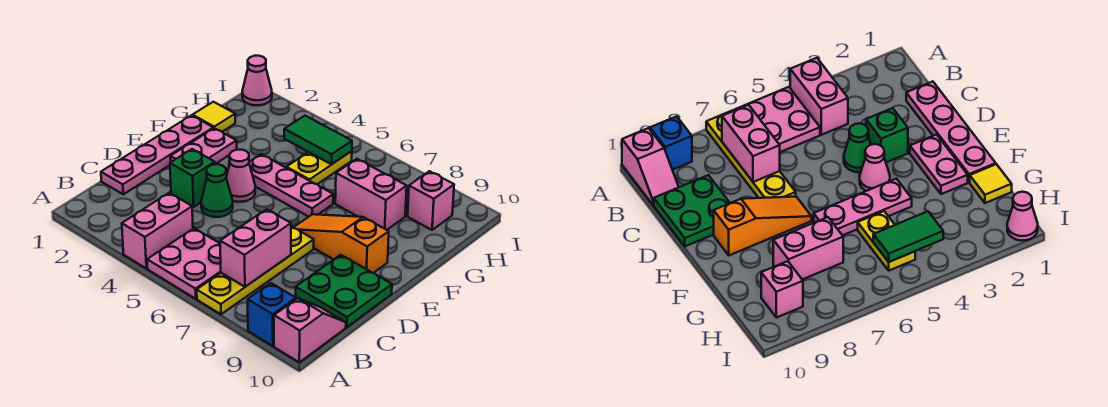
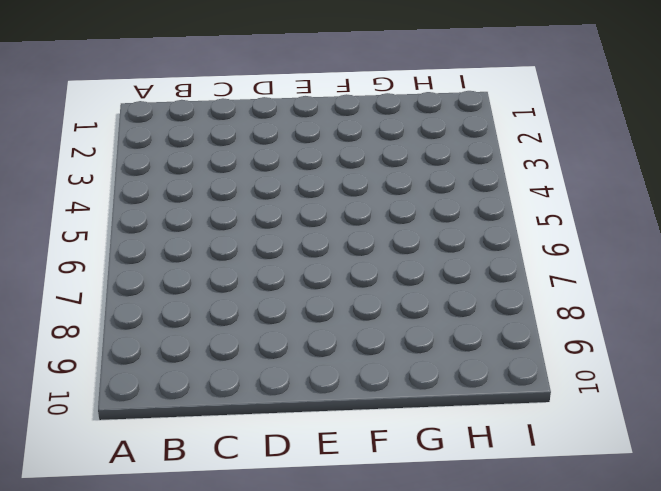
none -> pink brick A4:B4 level 1
none -> pink plate A5:B6 level 1
none -> yellow plate A7:D7 level 1

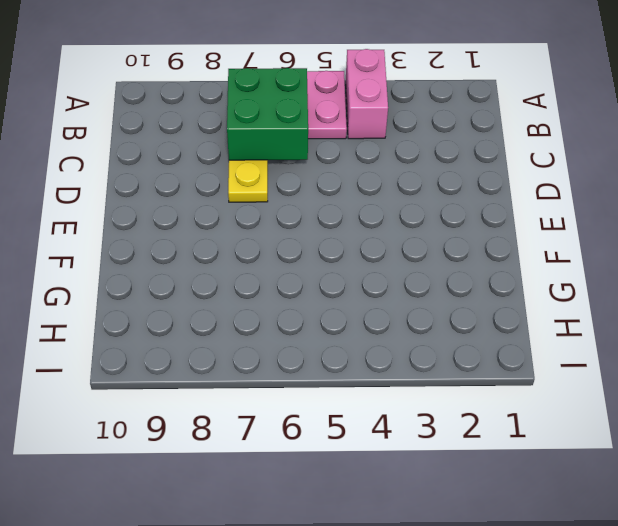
green brick B6:C7 level 2 -> pink brick B7:C7 level 2
none -> blue brick A9 level 1
none -> pink slope A10:B10 level 1 top A
none -> pink plate C1:F1 level 1

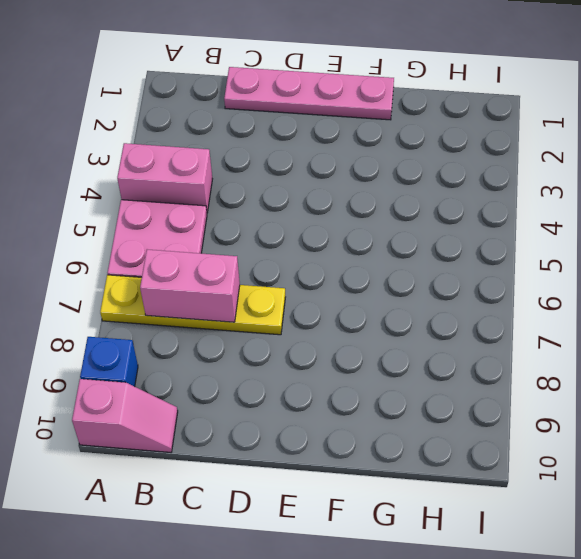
none -> green plate C9:D10 level 1
none -> green brick D3 level 1
none -> green cone D4 level 1

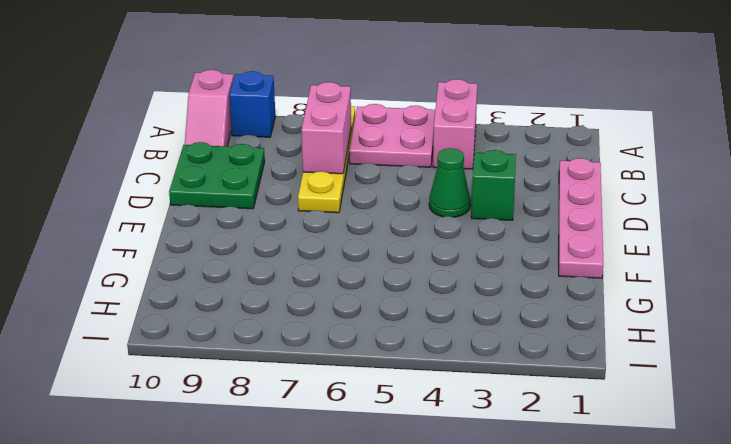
none -> pink plate E2:F2 level 1
none -> pink cone E4 level 1
none -> orange slope E7:E9 level 1 top 9

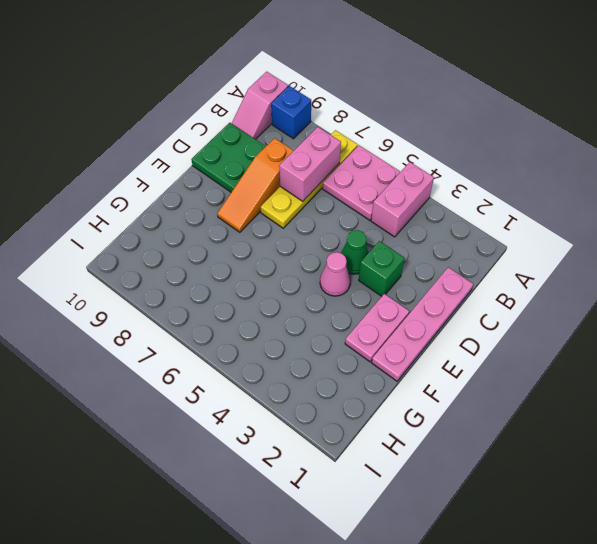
orange slope C8:E8 level 1 top C -> orange slope E7:E9 level 1 top 9
none -> pink plate F4:F6 level 1
none -> yellow tile G1 level 1
none -> yellow plate G5:H5 level 1

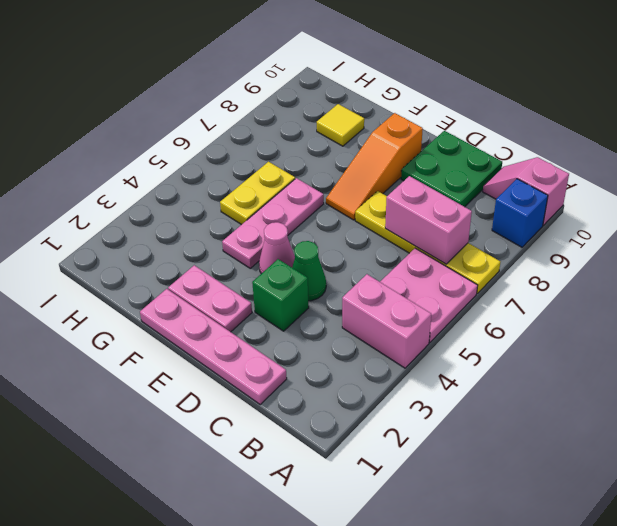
yellow plate G5:G6 level 1 -> yellow plate G5:H5 level 1
yellow tile G9 level 1 -> yellow tile G1 level 1
none -> pink brick G7:G8 level 1
none -> pink brick H9 level 1
none -> pink cone I1 level 1

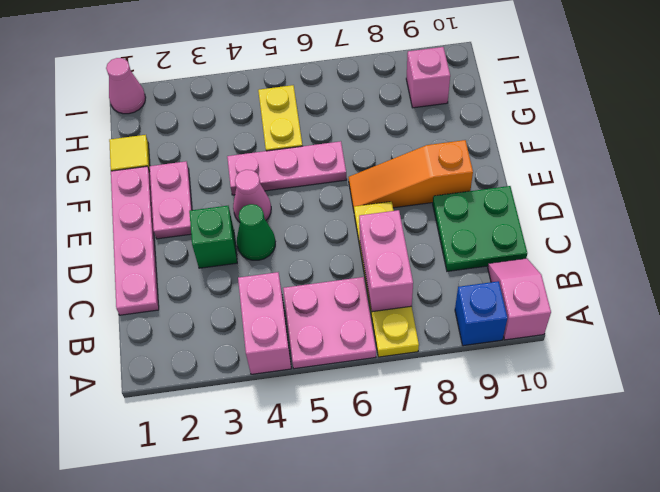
none -> pink brick G7:G8 level 1
none -> green tile H4:H5 level 2

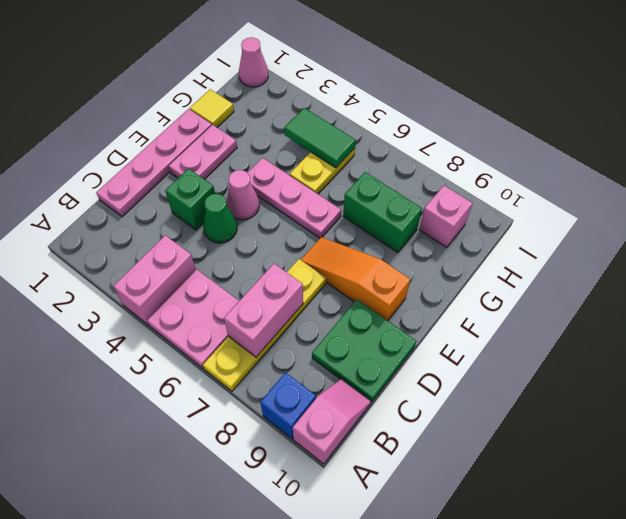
green brick G7:G8 level 1 -> pink brick G7:G8 level 1

